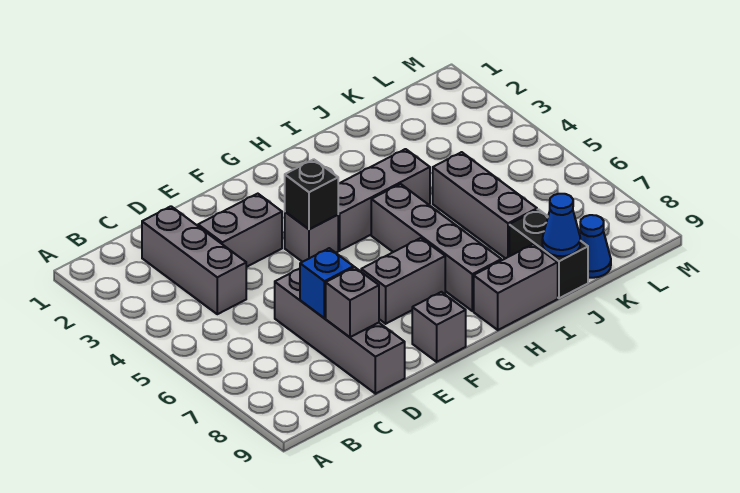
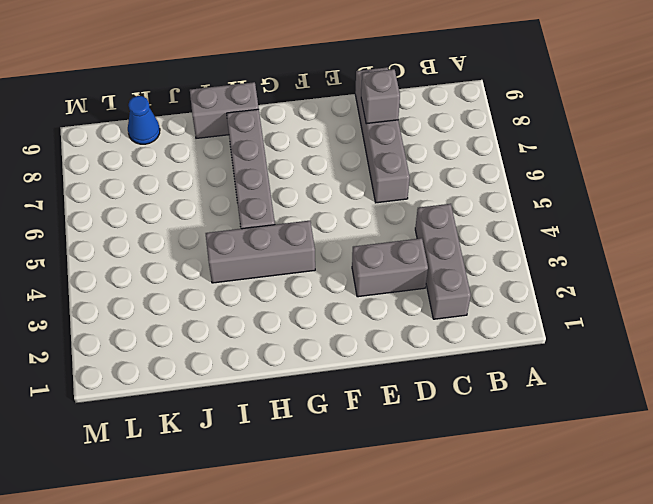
none -> grey brick F4 level 1
none -> grey brick F7:G7 level 1
none -> grey brick F9 level 1

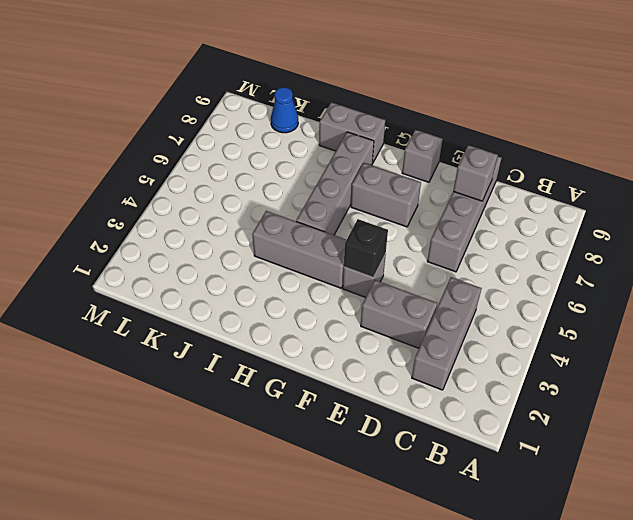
none -> grey brick J5:J7 level 1
none -> black brick J8:J9 level 1
none -> blue brick D7 level 2

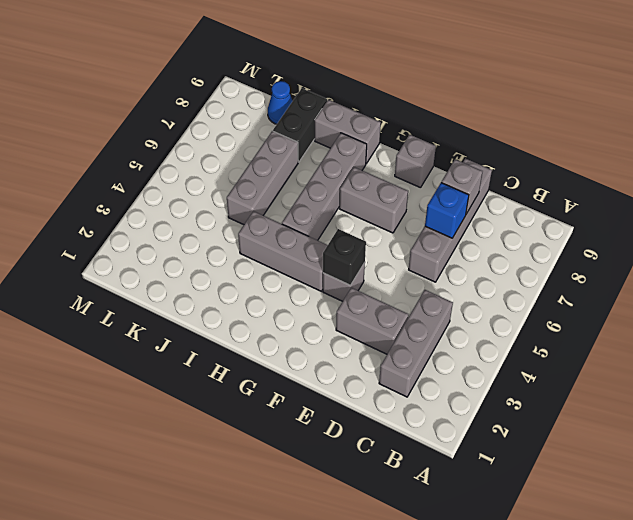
none -> blue cone J9 level 2

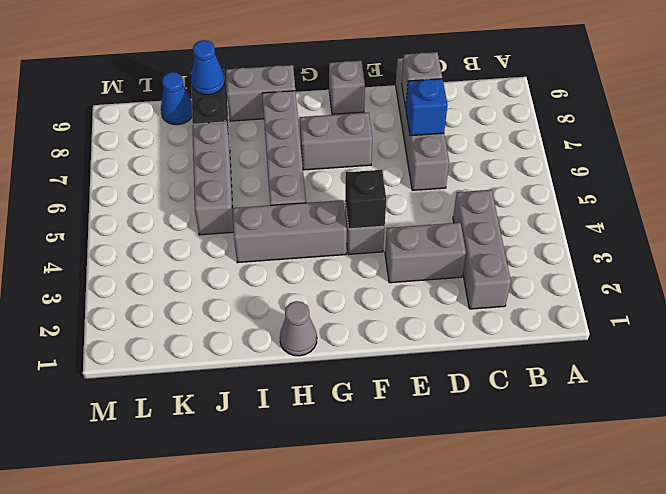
grey cone H1 level 1 -> none

